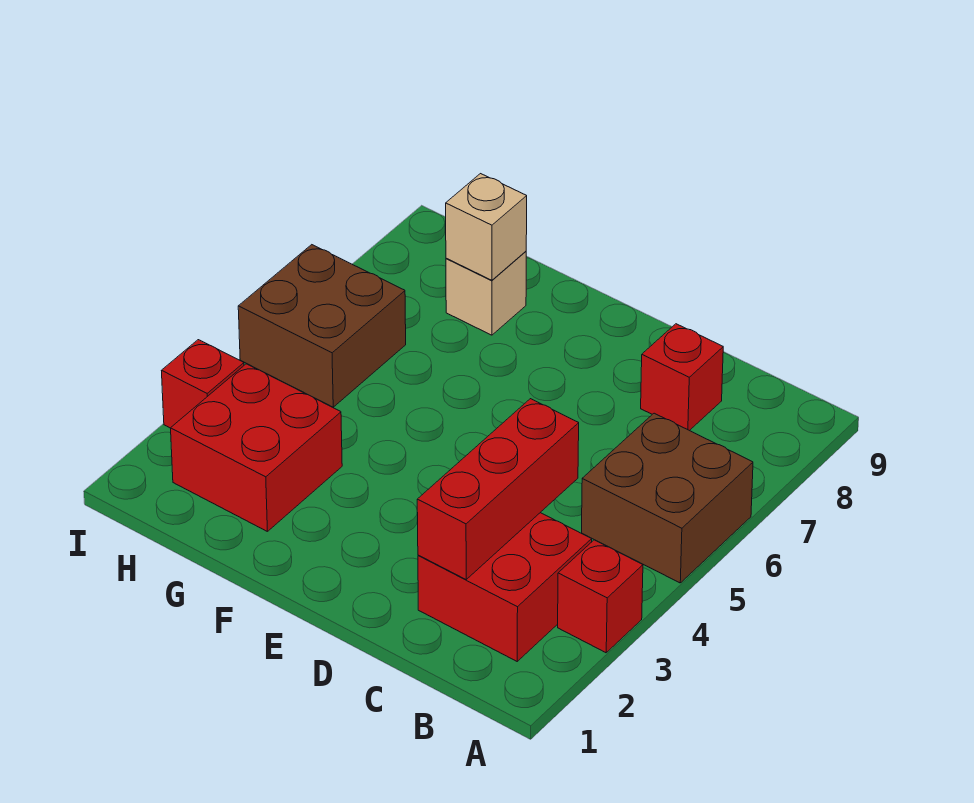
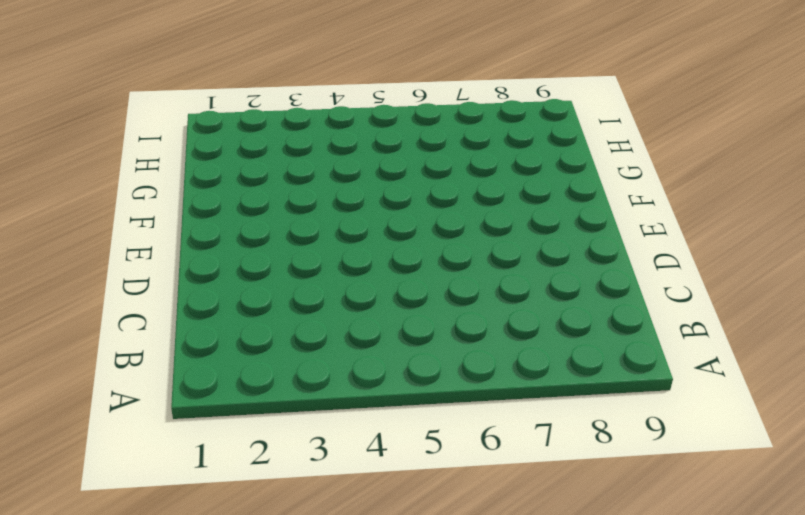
none -> red brick A3 level 1
none -> brown brick A5:B6 level 1

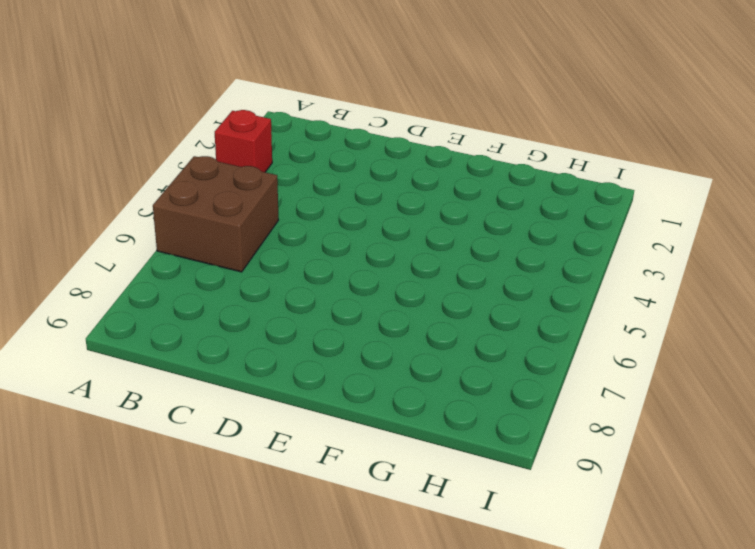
none -> red brick B2:C3 level 1
none -> red brick C8 level 1

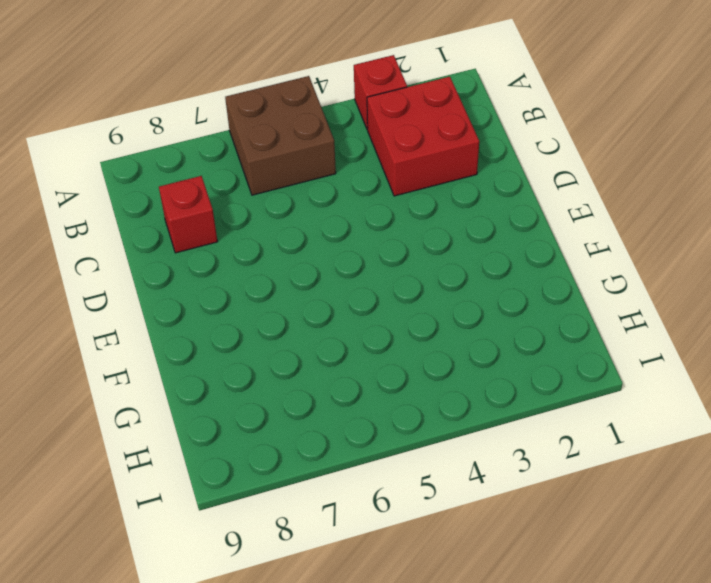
none -> red brick G2:H3 level 1
none -> tan brick G8 level 1

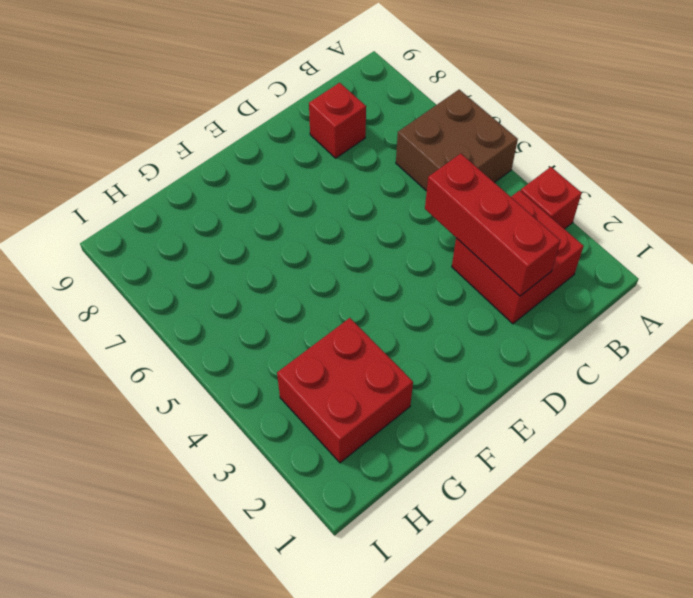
none -> tan brick G8 level 1
none -> brown brick H5:I6 level 1

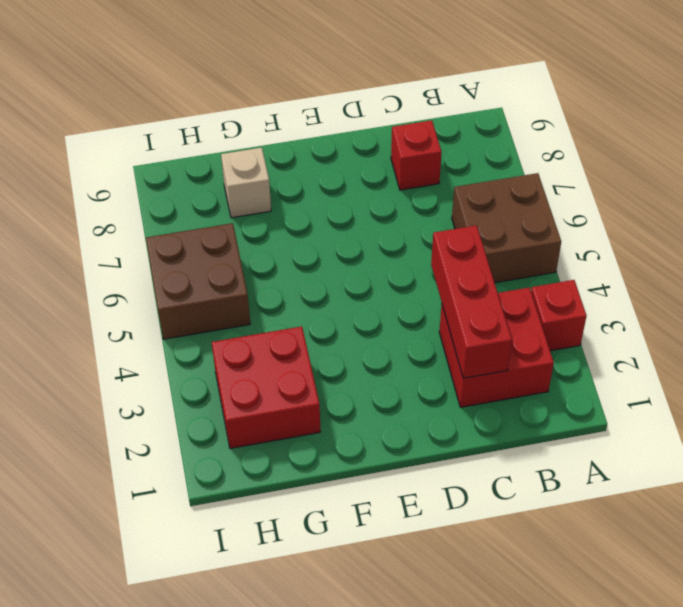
none -> red brick I3 level 1
none -> tan brick G8 level 2

